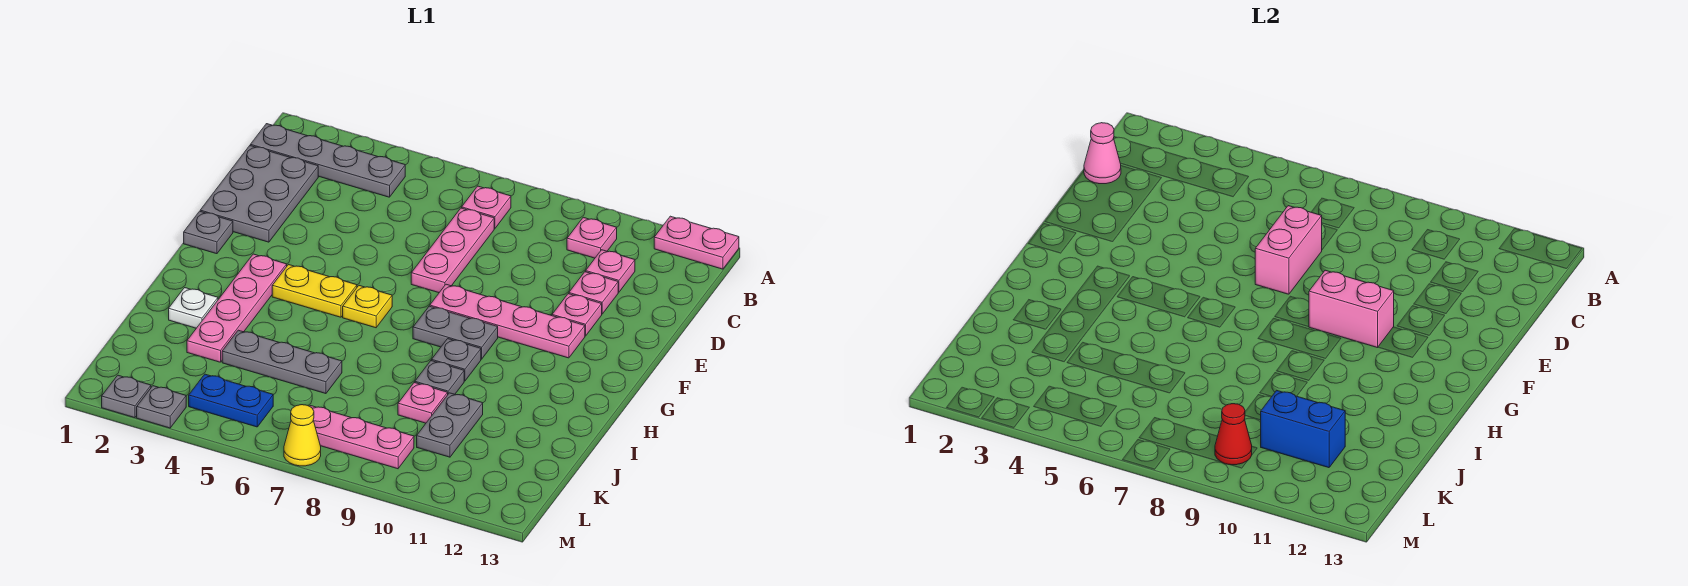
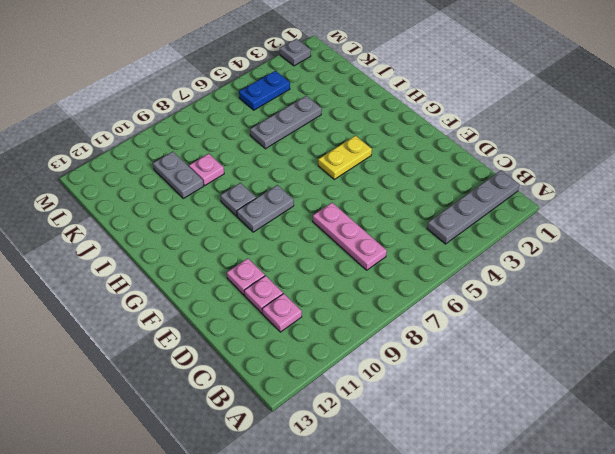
none -> pink plate A12:A13 level 1
none -> pink plate B7 level 1
none -> pink plate B10 level 1
none -> grey plate C1:E2 level 1

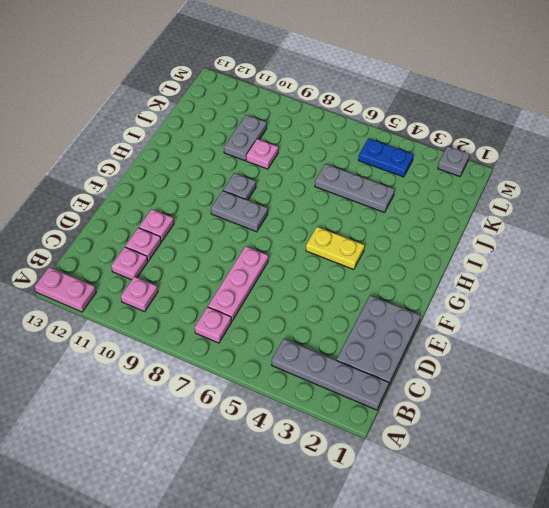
none -> grey plate F1 level 1
none -> pink plate F8:F11 level 1
none -> pink plate G3:J3 level 1
none -> yellow plate G6 level 1

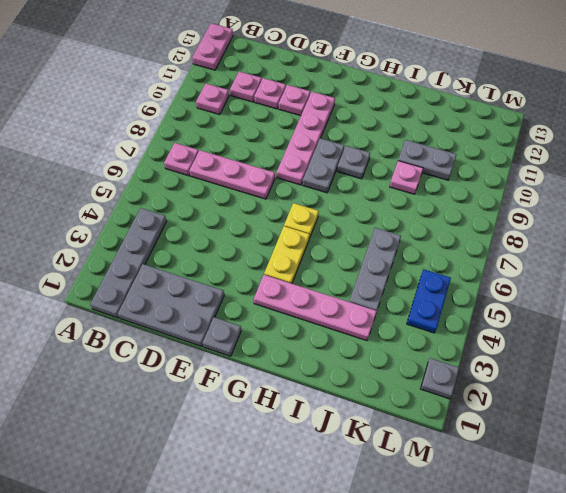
none -> white plate I2 level 1
none -> grey plate I9 level 1
none -> pink plate L7:L9 level 1
none -> grey plate M3 level 1

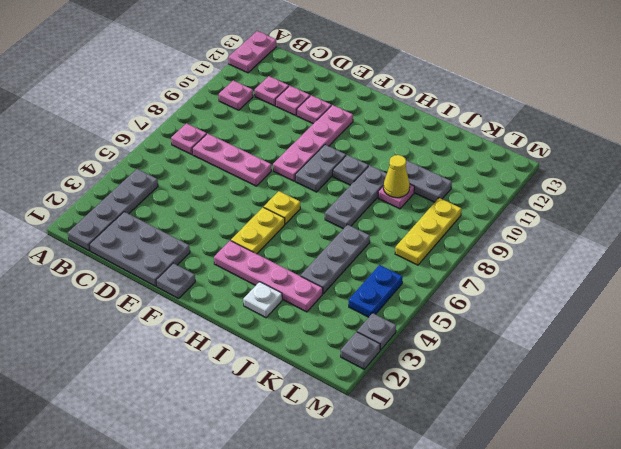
grey plate I7:I9 level 1 -> grey plate I9 level 1
yellow cone J9 level 2 -> yellow cone M7 level 1
yellow plate L7:L9 level 1 -> pink plate L7:L9 level 1
none -> pink cone C1 level 2
none -> pink brick D7:E7 level 2
none -> pink brick F9:F10 level 2
none -> blue brick K10:K11 level 2

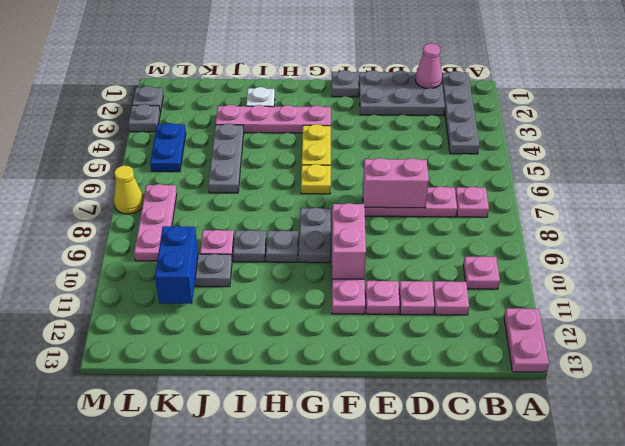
none -> red cone L9 level 2

